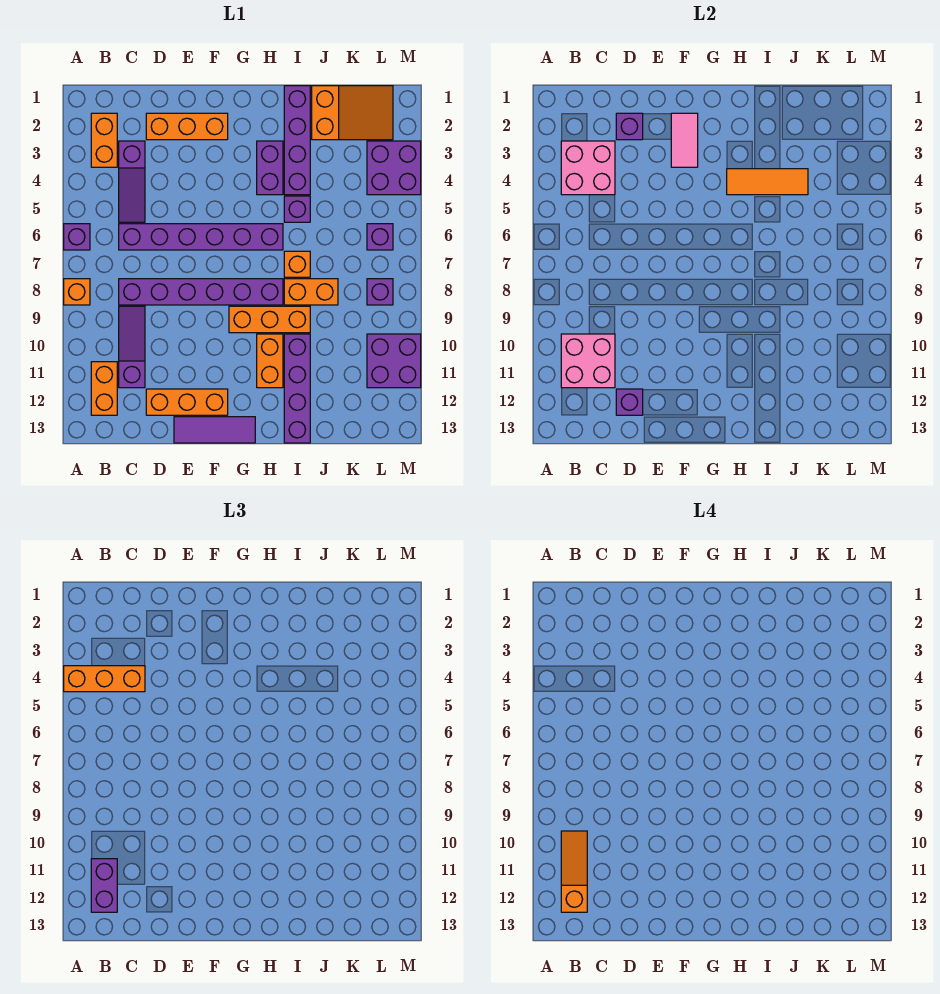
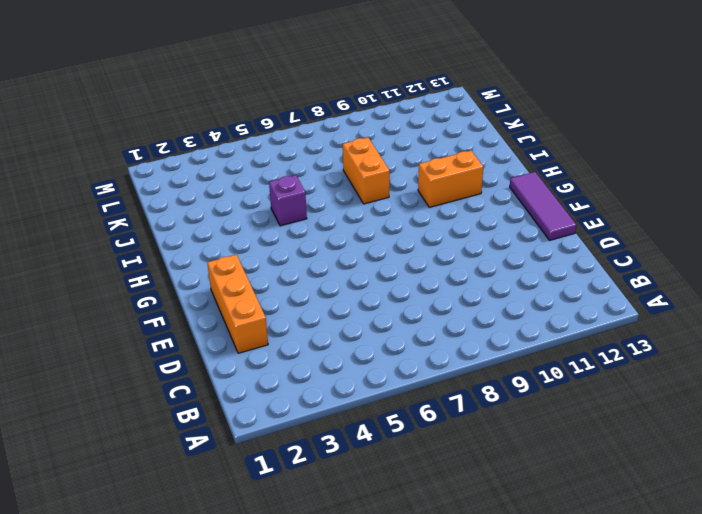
none -> purple brick A6 level 1
none -> orange brick A8 level 1
none -> orange brick B2:B3 level 1
none -> orange brick B11:B12 level 1

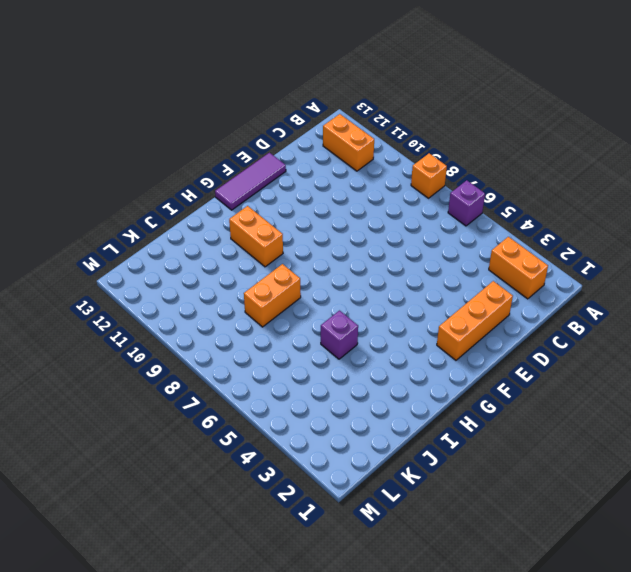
none -> purple slope C3:C5 level 1 top 3
none -> purple brick C6:H6 level 1
none -> purple brick C8:H8 level 1
none -> purple slope C9:C11 level 1 top 11

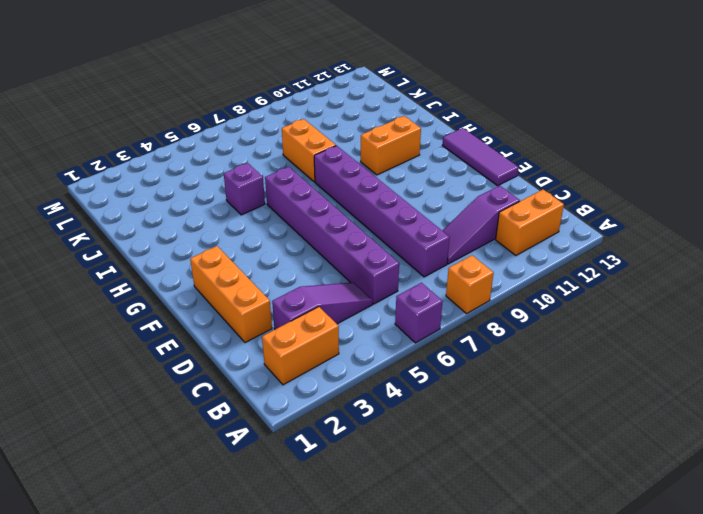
none -> orange brick D12:F12 level 1
none -> orange brick G9:I9 level 1
none -> purple brick H3:H4 level 1
none -> purple brick I1:I4 level 1

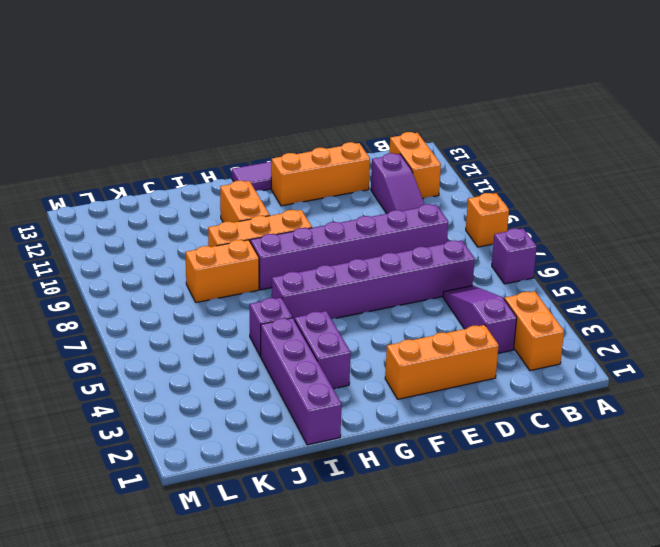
none -> orange brick I7 level 1
none -> purple brick I10:I13 level 1
none -> orange slope J1:L2 level 1 top J
none -> purple brick L3:M4 level 1

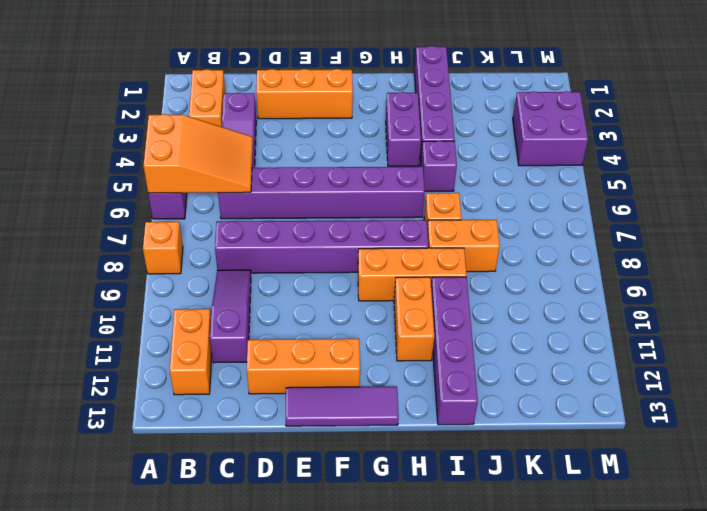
orange slope A5:C6 level 2 top A -> orange slope J1:L2 level 1 top J
none -> purple brick L6 level 1
none -> purple brick L8 level 1
none -> purple brick L10:M11 level 1
none -> pink brick B3:C4 level 2

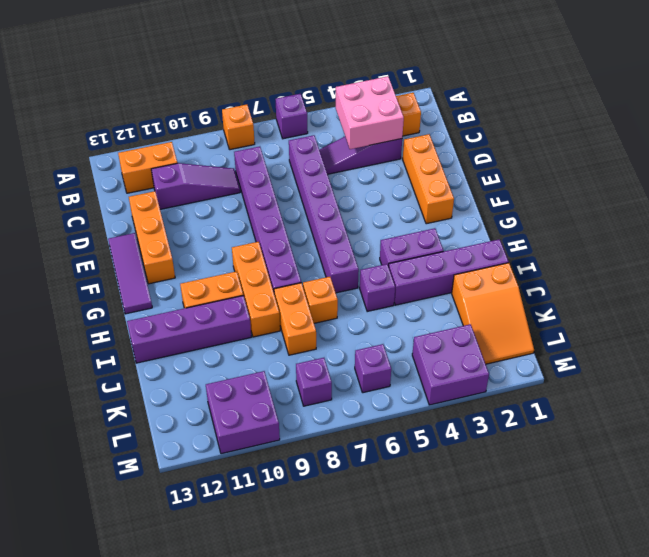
none -> pink brick B10:C11 level 2
none -> purple brick D2 level 2
none -> purple brick D12 level 2
none -> pink tile F2:F3 level 2

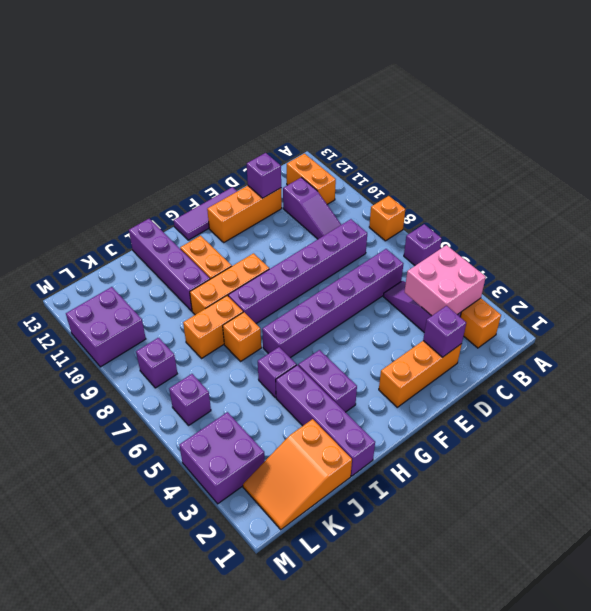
none -> pink brick B10:C11 level 2
none -> pink tile F2:F3 level 2
none -> orange tile H4:J4 level 2
none -> orange brick A4:C4 level 3

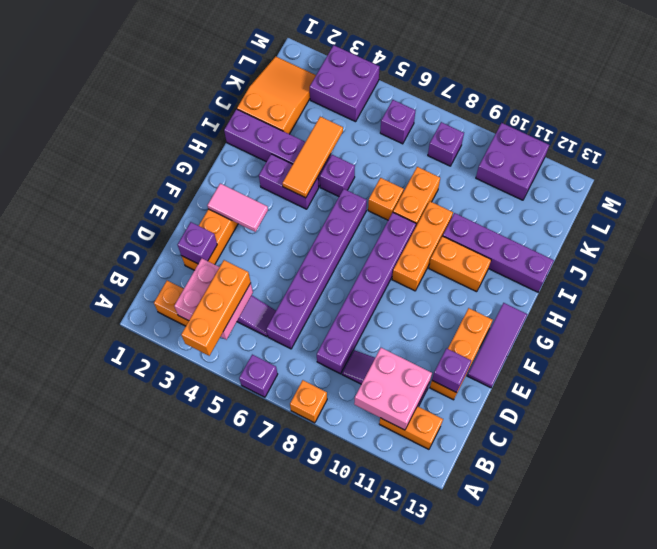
none -> purple brick B11:B12 level 3
none -> orange slope B10:B12 level 4 top 12

